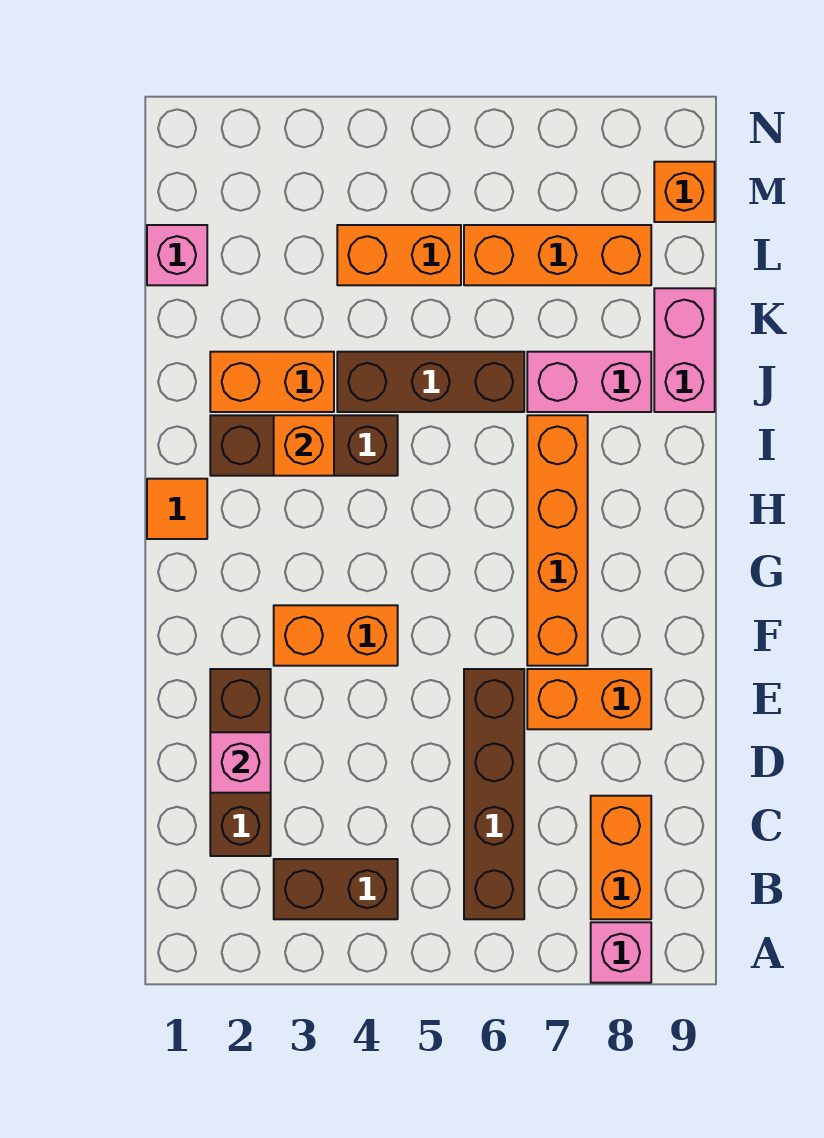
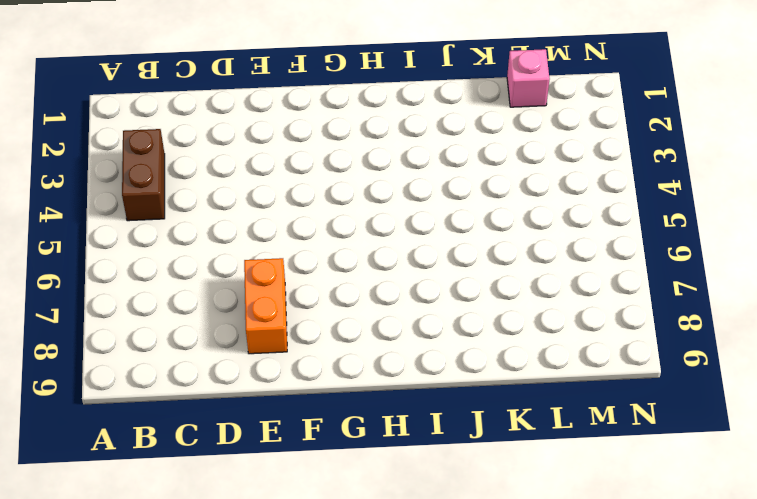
none -> pink brick A8 level 1
none -> brown brick B6:E6 level 1
none -> orange brick B8:C8 level 1

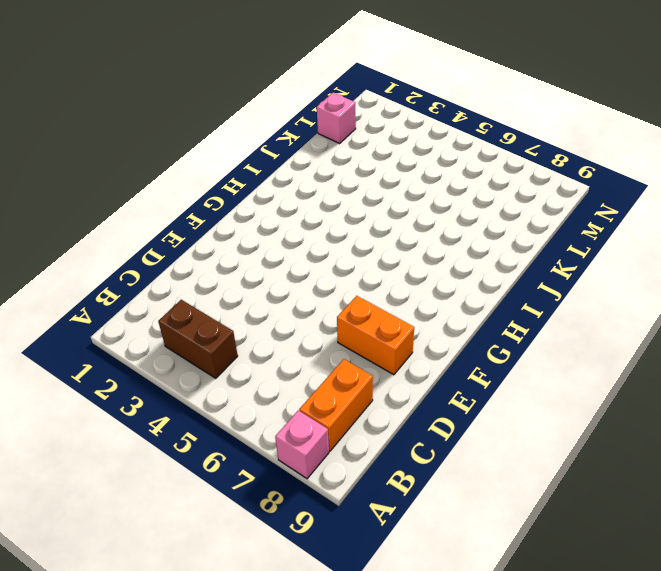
none -> brown brick B6:E6 level 1
none -> brown brick C2:E2 level 1
none -> orange brick F3:F4 level 1

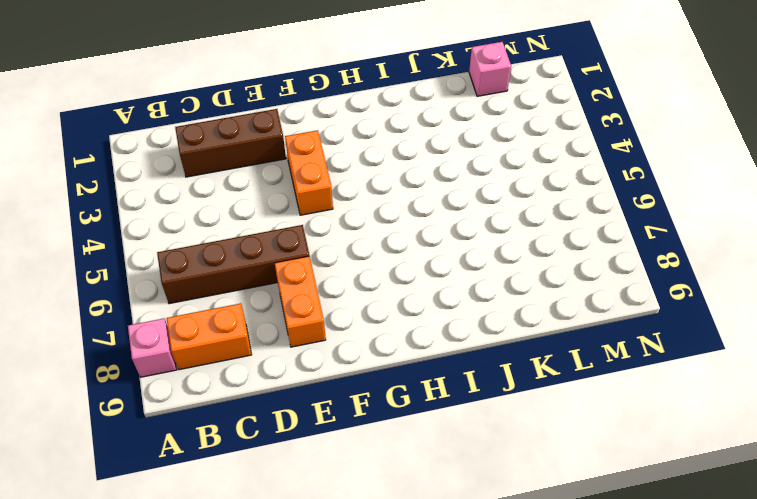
none -> brown brick B3:B4 level 1
none -> orange brick F7:I7 level 1
none -> orange tile H1 level 1

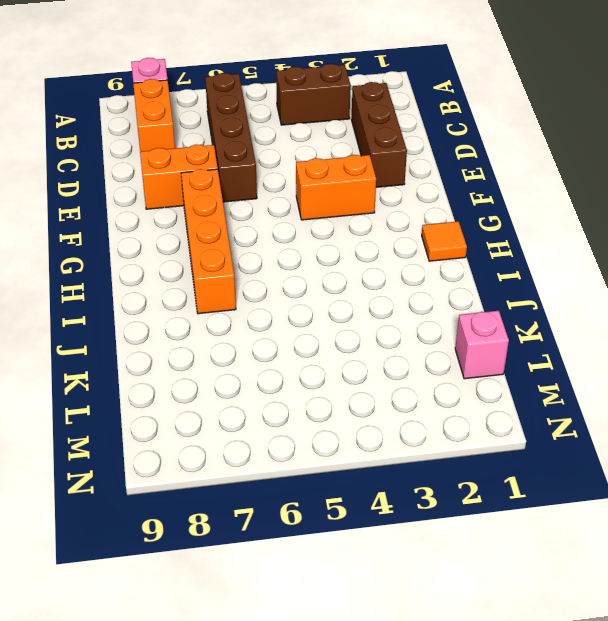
none -> brown brick I2:I4 level 1
none -> orange brick J2:J3 level 1
none -> brown brick J4:J6 level 1

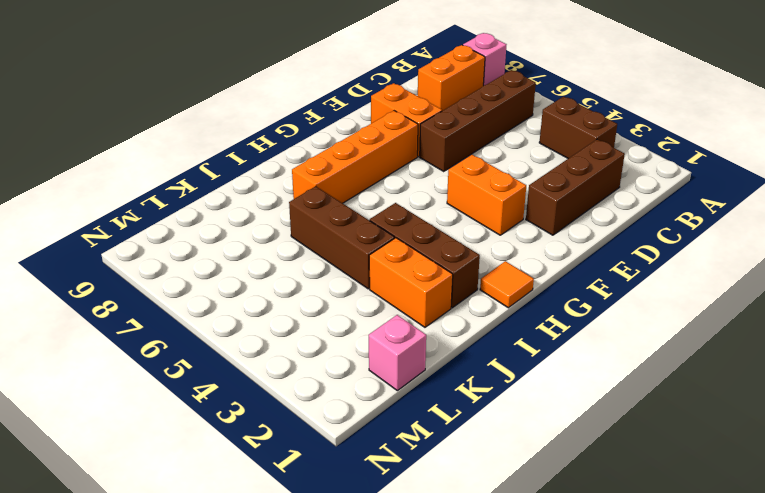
none -> pink brick J7:J8 level 1
none -> pink brick J9:K9 level 1
none -> orange brick L4:L5 level 1

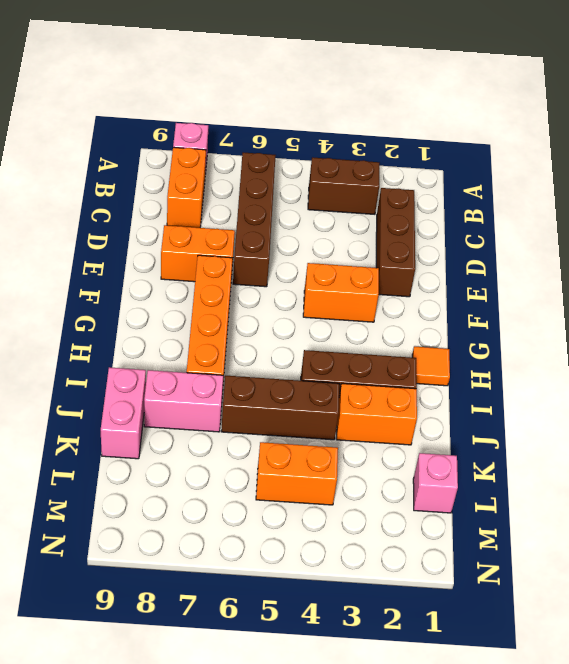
none -> orange brick L6:L8 level 1
none -> orange brick M9 level 1
none -> pink brick D2 level 2

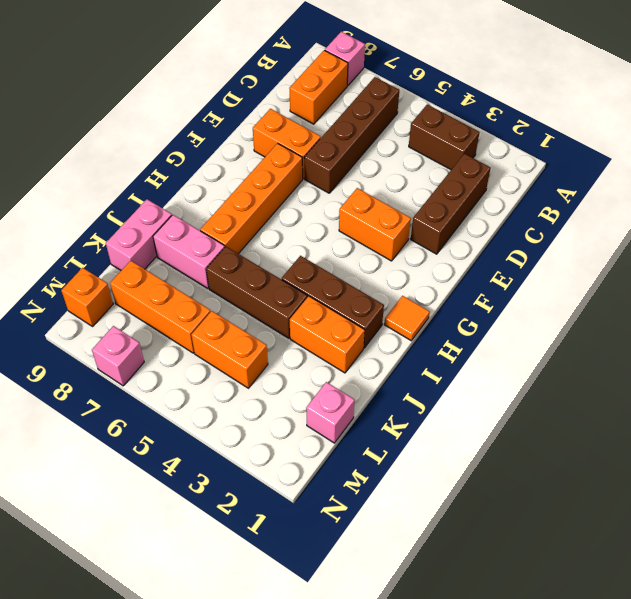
pink brick N7 level 1 -> pink brick D2 level 2
none -> orange brick I3 level 2

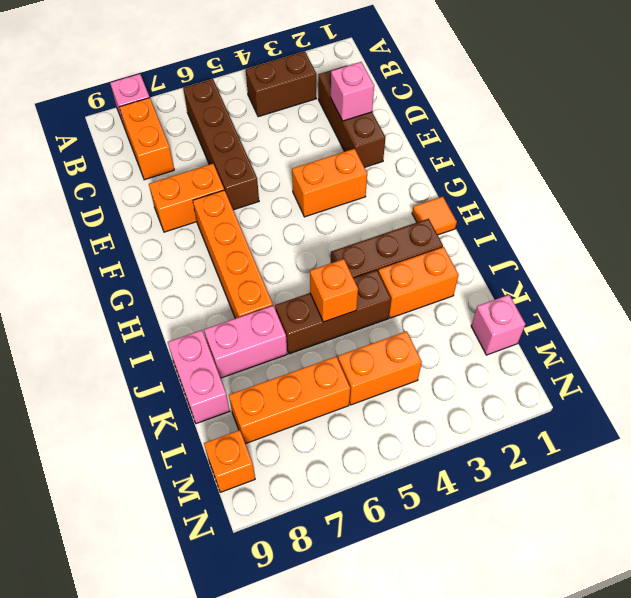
orange brick J5 level 2 -> orange brick I3 level 2

